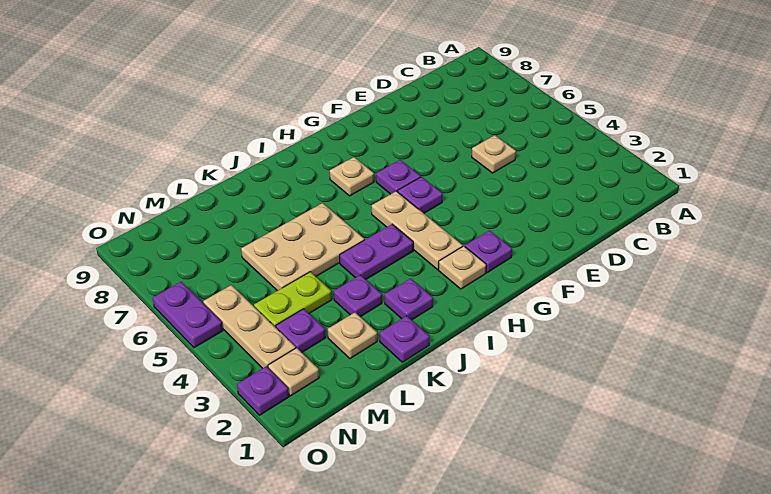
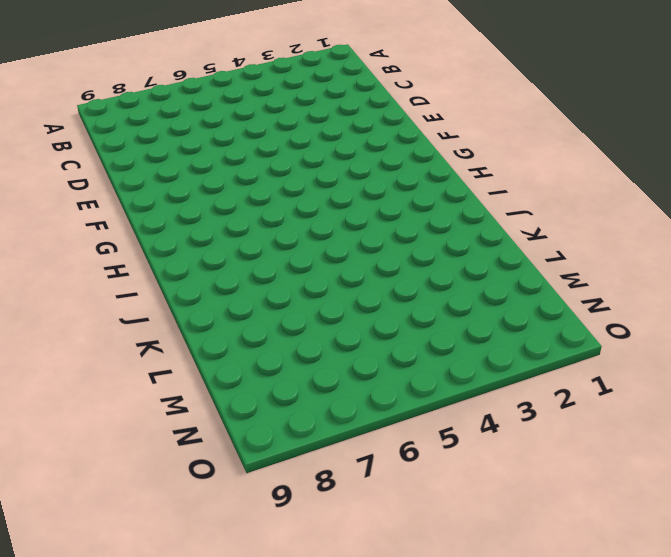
none -> tan plate D5 level 1
none -> purple plate G2 level 1
none -> purple plate G5 level 1

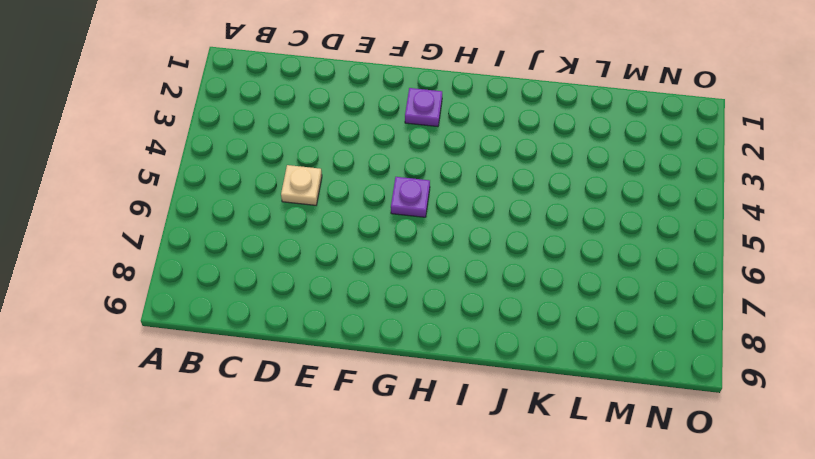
none -> purple plate G6 level 1
none -> tan plate H2 level 1
none -> tan plate H3:H5 level 1

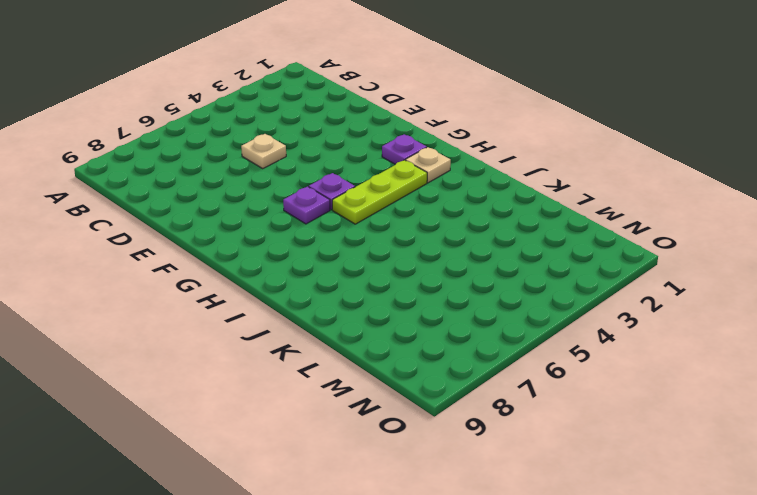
lime plate H3:H5 level 1 -> tan plate H3:H5 level 1
none -> tan plate H7 level 1
none -> purple plate I4:J4 level 1
none -> purple plate J2 level 1

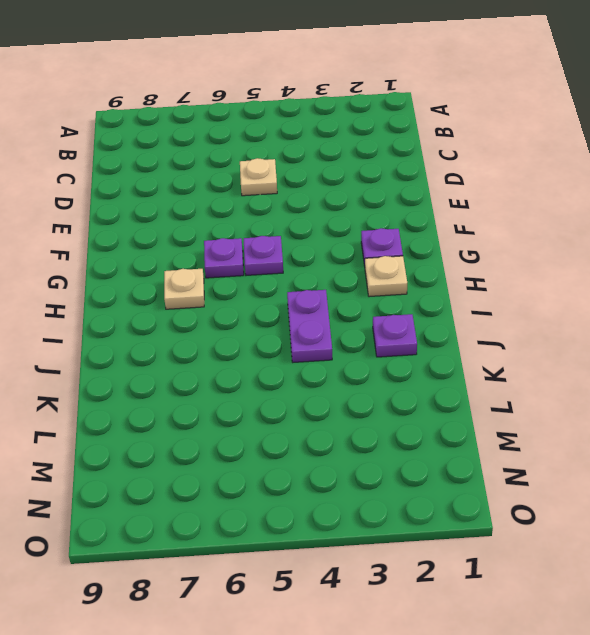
none -> tan plate H3:H5 level 1
none -> tan plate J5:L6 level 1
none -> purple plate K1 level 1

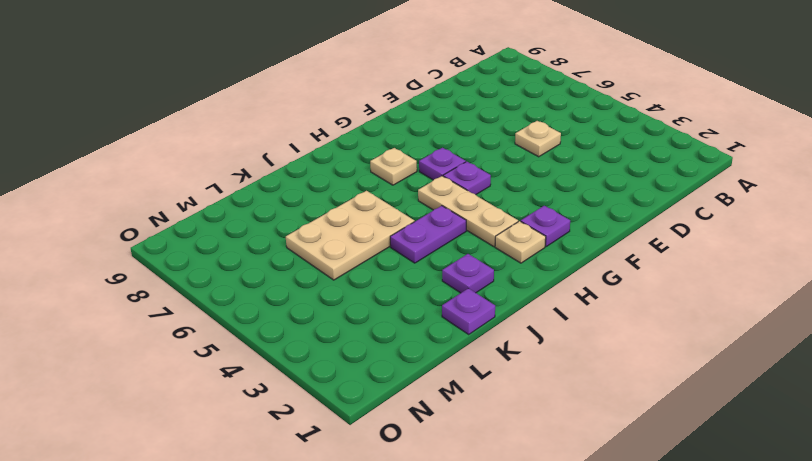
none -> purple plate K3 level 1
none -> tan plate L2 level 1
none -> lime plate L4:M4 level 1

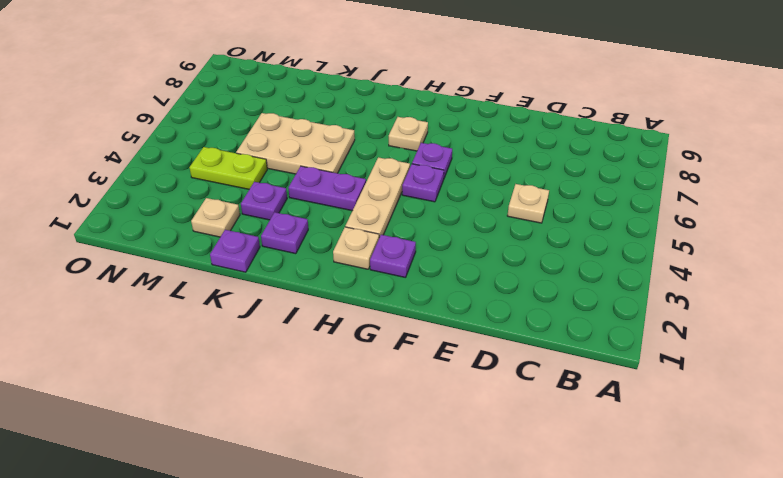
none -> purple plate M3 level 1
none -> tan plate N2 level 1
none -> tan plate N3:N5 level 1

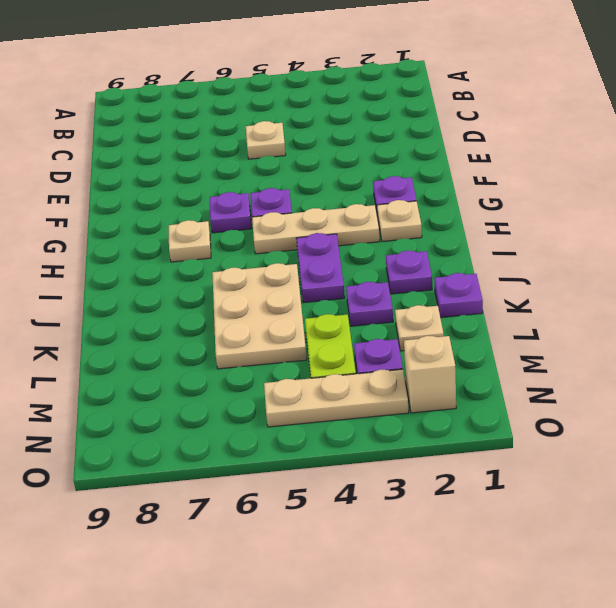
tan brick N2 level 1 -> tan plate N2 level 1
none -> purple plate O2 level 1
none -> purple plate O5:O6 level 1

